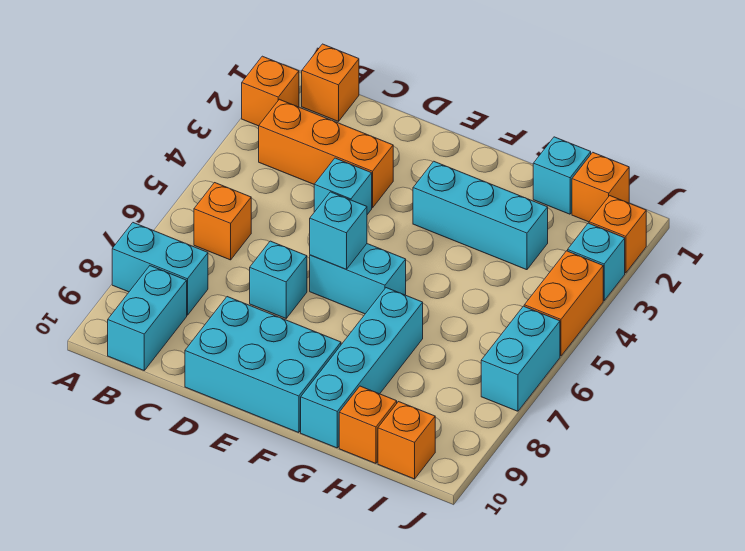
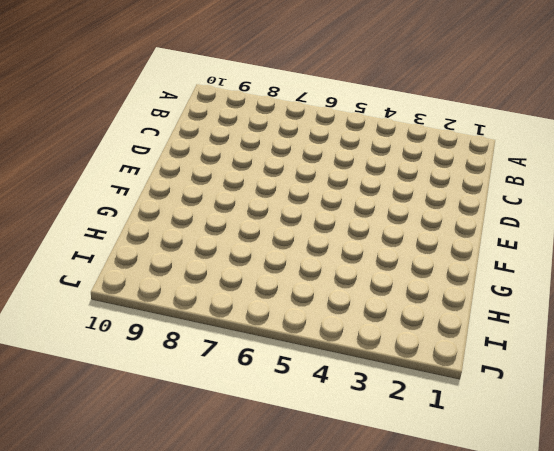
none -> orange brick A2 level 1
none -> cyan brick A8:B8 level 1
none -> orange brick B1 level 1

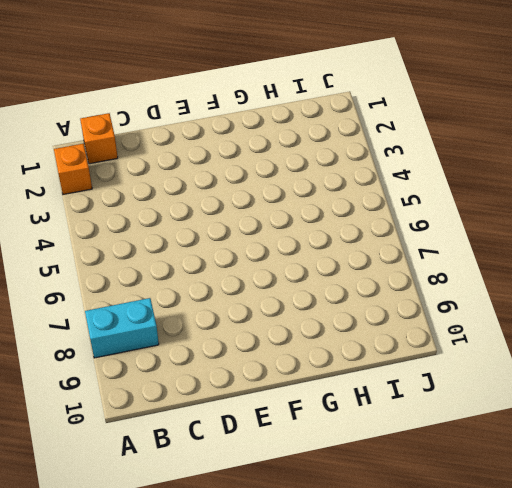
none -> orange brick B3:D3 level 1
none -> orange brick B6 level 1
none -> cyan brick B9:B10 level 1

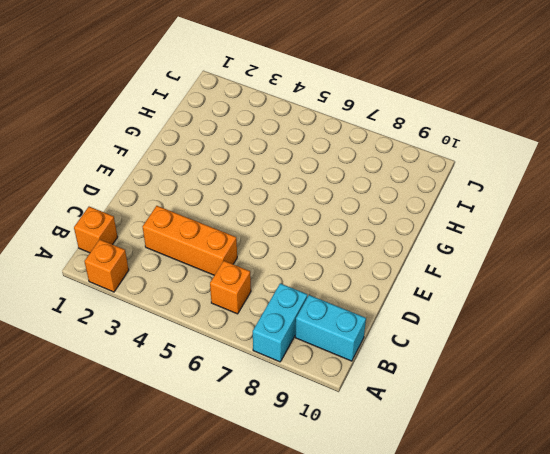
orange brick C3:C5 level 1 -> orange brick B3:D3 level 1
none -> cyan brick D4 level 1
none -> cyan brick D7 level 1
none -> cyan brick D9:F10 level 1

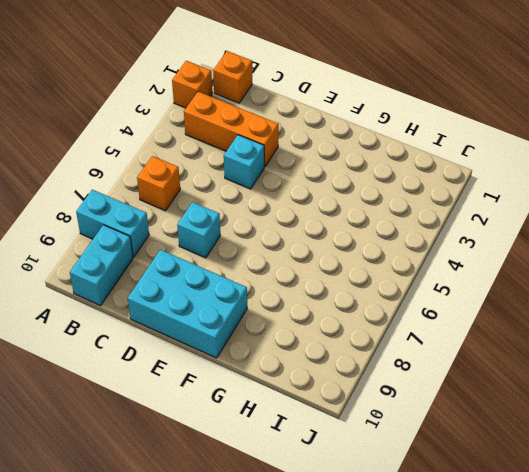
none -> cyan brick E6:F6 level 1
none -> cyan brick F3:H3 level 1
none -> cyan brick G7:G10 level 1

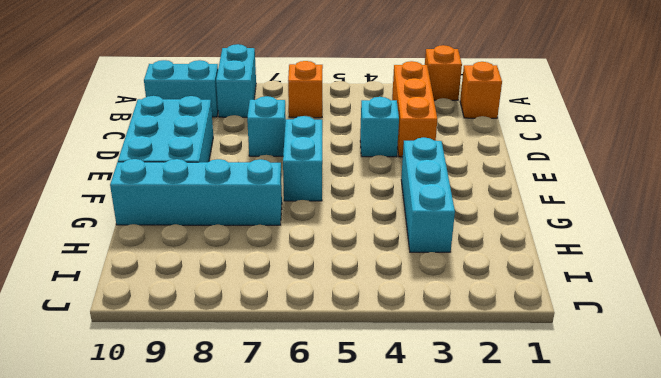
none -> cyan brick H1 level 1
none -> orange brick H10 level 1
none -> orange brick I1 level 1

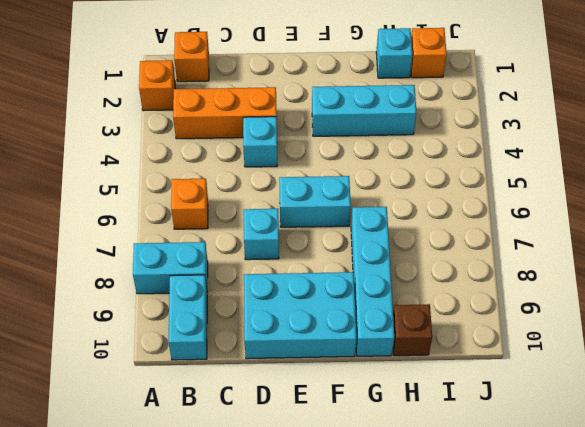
brown brick H10 level 1 -> orange brick H10 level 1
none -> orange brick I10 level 1
none -> orange brick J2 level 1
none -> cyan brick J3 level 1

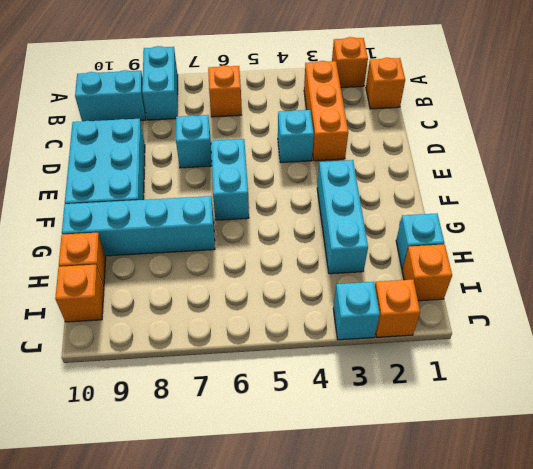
none -> orange brick J4:J5 level 1
none -> cyan brick J6:J7 level 1
none -> cyan brick E6 level 2

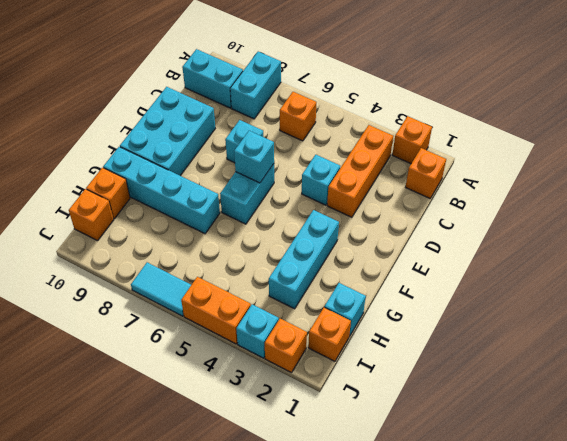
cyan tile J6:J7 level 1 -> cyan brick J6:J7 level 1

